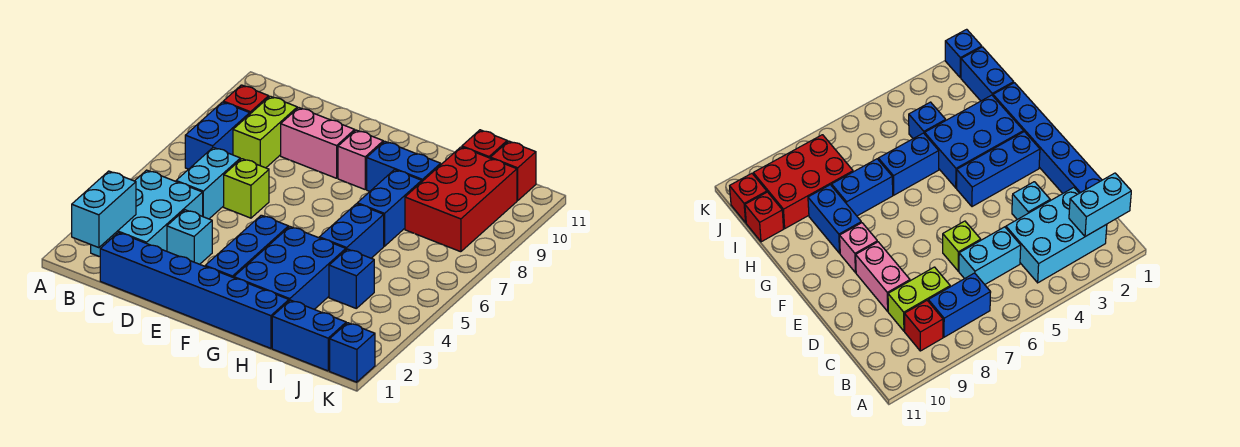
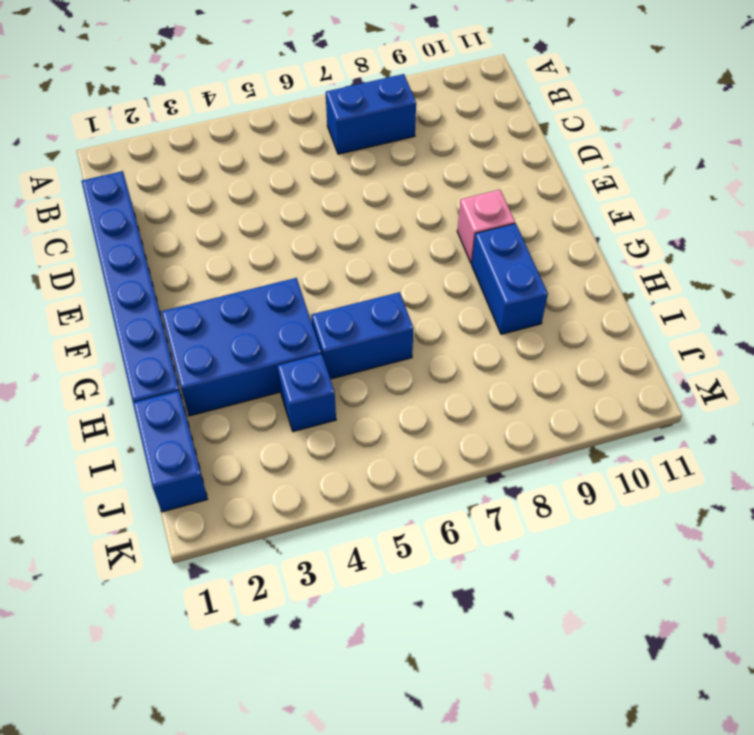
none -> cyan brick B2:C4 level 1
none -> red brick B9 level 1
none -> cyan brick C5:C6 level 1

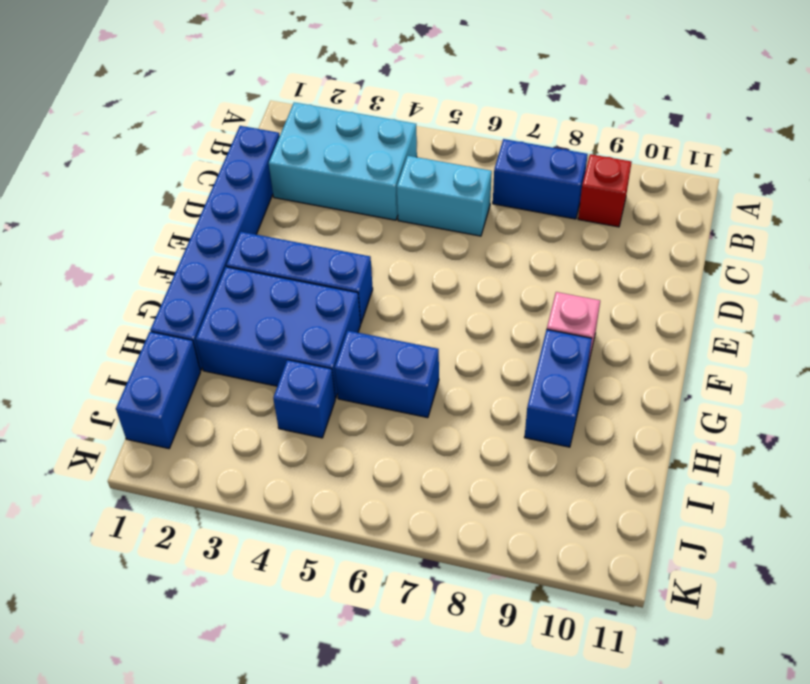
none -> lime brick C8:C9 level 1
none -> cyan brick D3 level 1
none -> lime brick D6 level 1

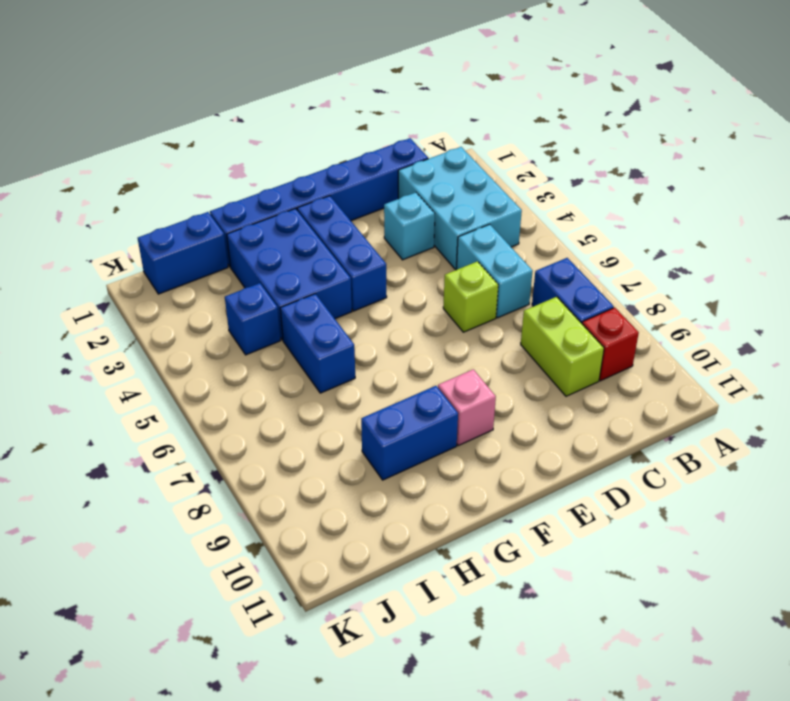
none -> pink brick D9:E9 level 1
none -> blue brick H7:H8 level 1
none -> red brick I8:J10 level 1

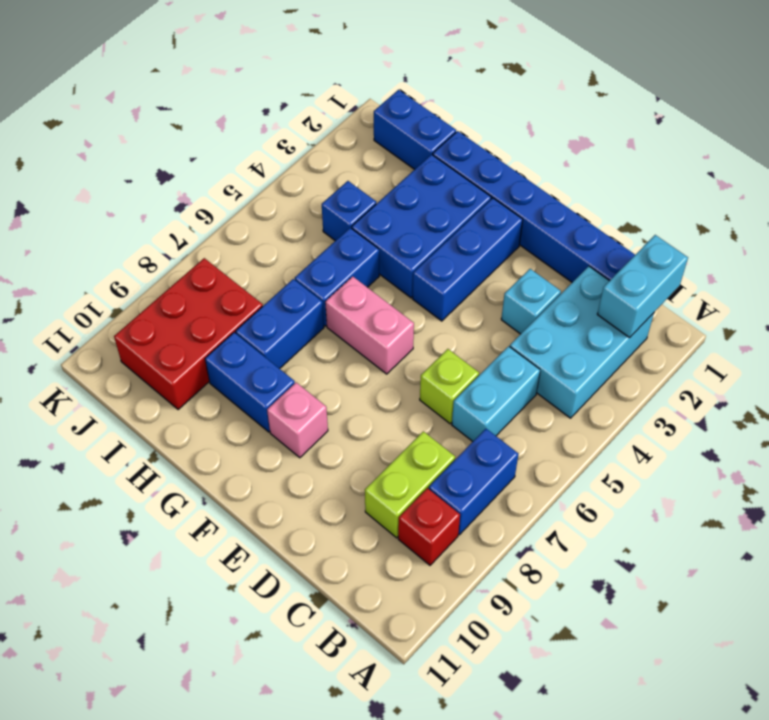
pink brick F6:G6 level 1 -> pink brick D9:E9 level 1
none -> red brick I11 level 1
none -> red brick J11 level 1
none -> blue brick K1 level 1

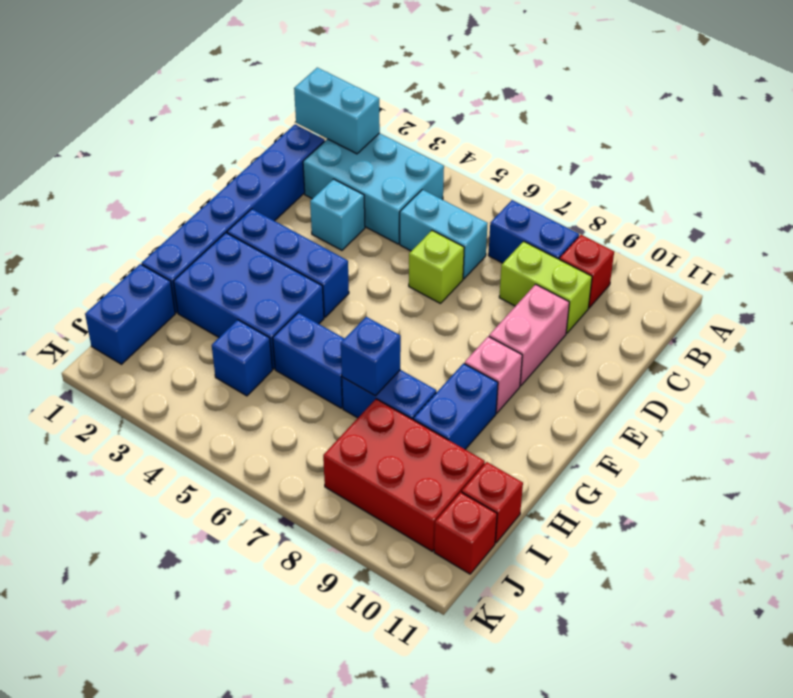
blue brick H7 level 2 -> blue brick K1 level 1

